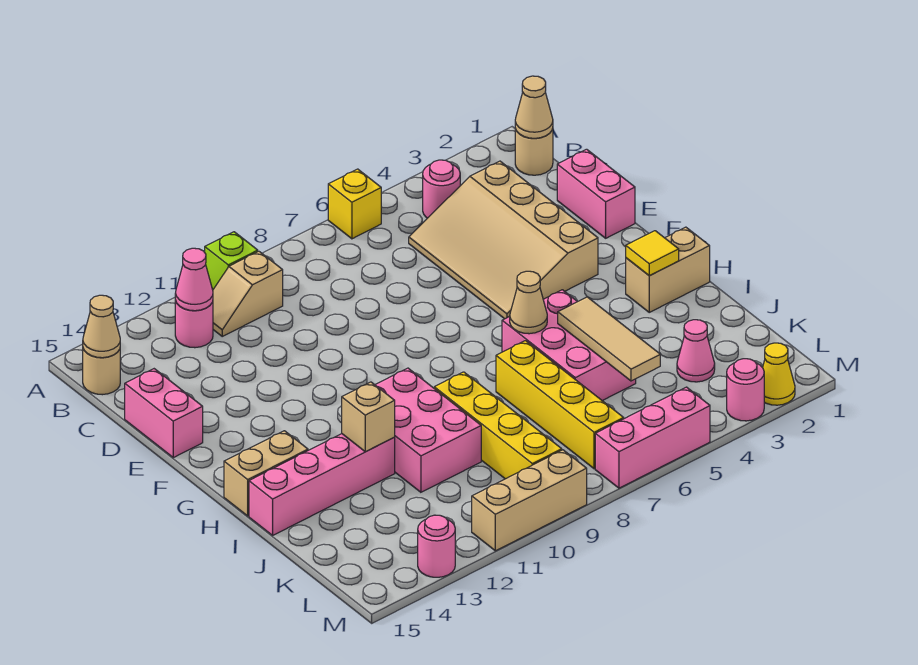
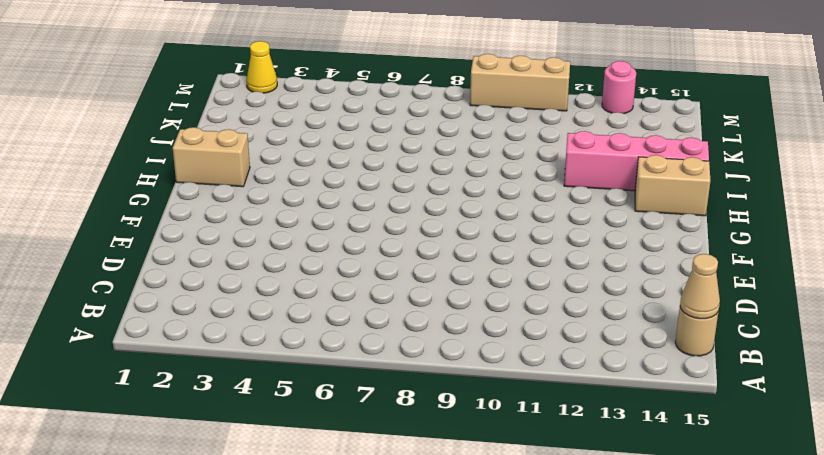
none -> yellow brick A6 level 1
none -> lime brick A10 level 1
none -> tan round brick B1 level 1
none -> pink round brick B4 level 1

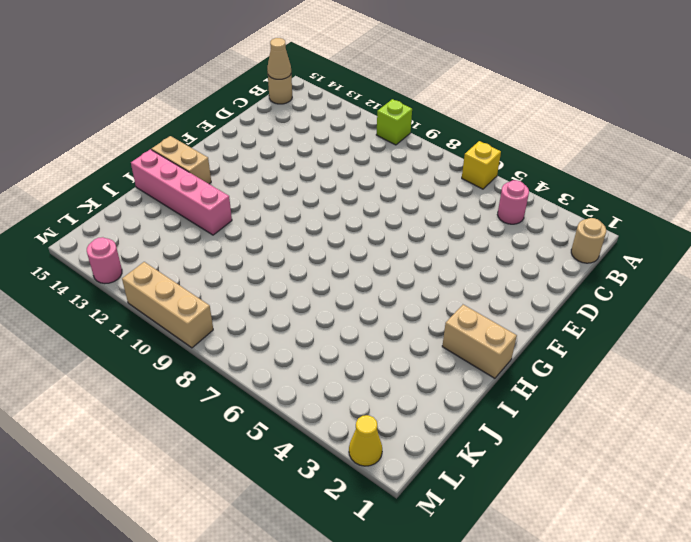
none -> tan slope B10:B11 level 1 top 10
none -> pink round brick B12 level 1
none -> tan slope C3:F5 level 1 top 3
none -> pink brick D1:E1 level 1

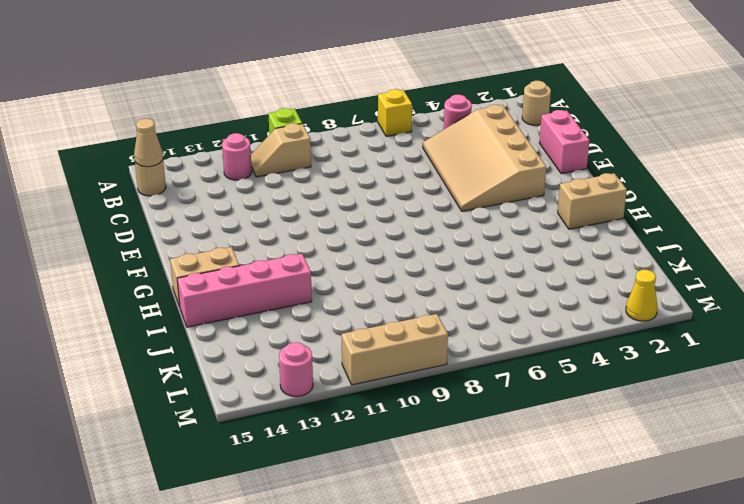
none -> pink brick D15:E15 level 1
none -> pink brick H5:J6 level 1
none -> pink brick H10:J11 level 1
none -> yellow brick I7:L7 level 1

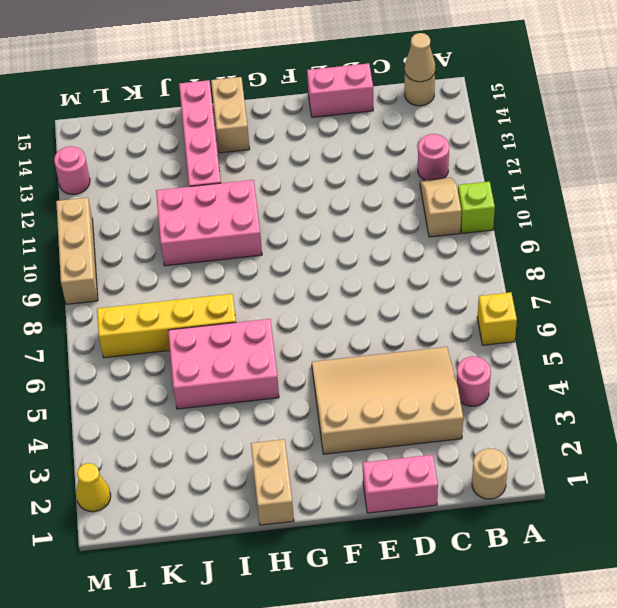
none -> yellow brick I9:L9 level 1
none -> pink cone K3 level 1
none -> pink round brick M3 level 1
none -> pink brick M5:M7 level 1

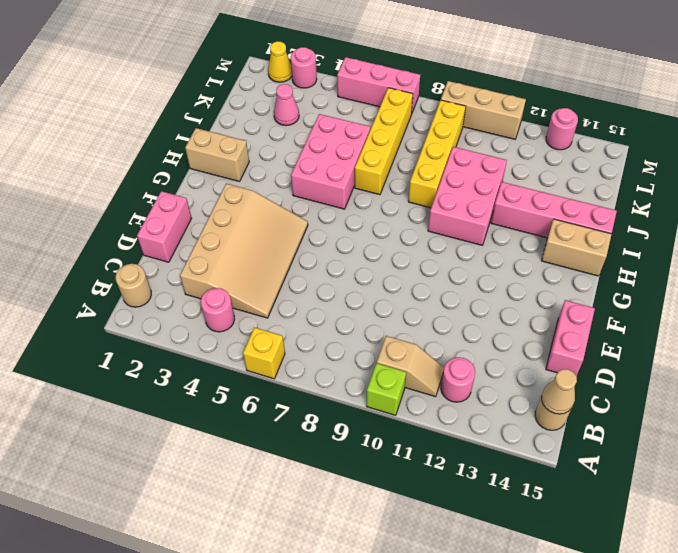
none -> tan cone B1 level 2
none -> pink cone B12 level 2
none -> yellow tile H2 level 2
none -> tan cone H6 level 2

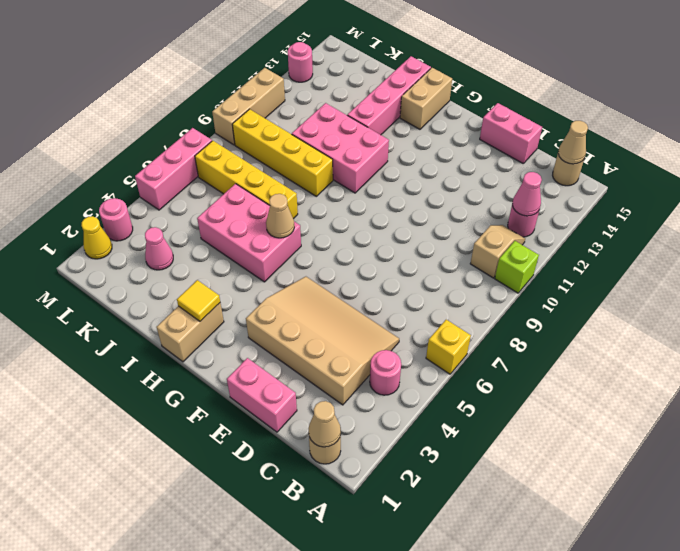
none -> tan tile I5:K5 level 2
none -> tan brick I12 level 2

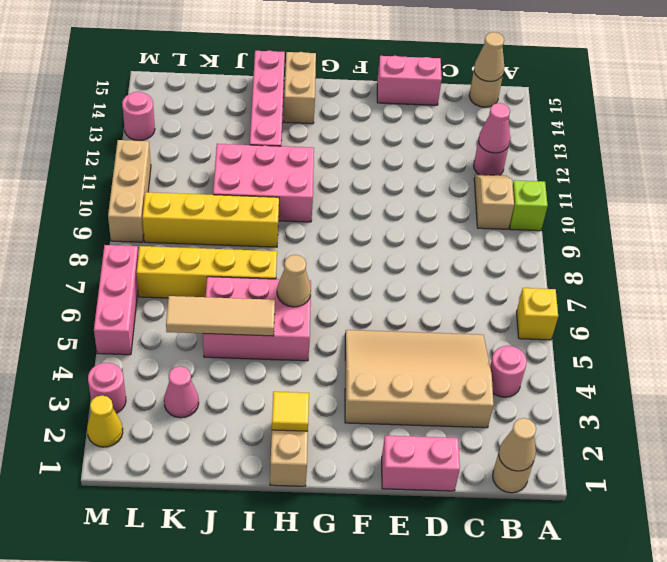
none -> tan brick I12 level 2

